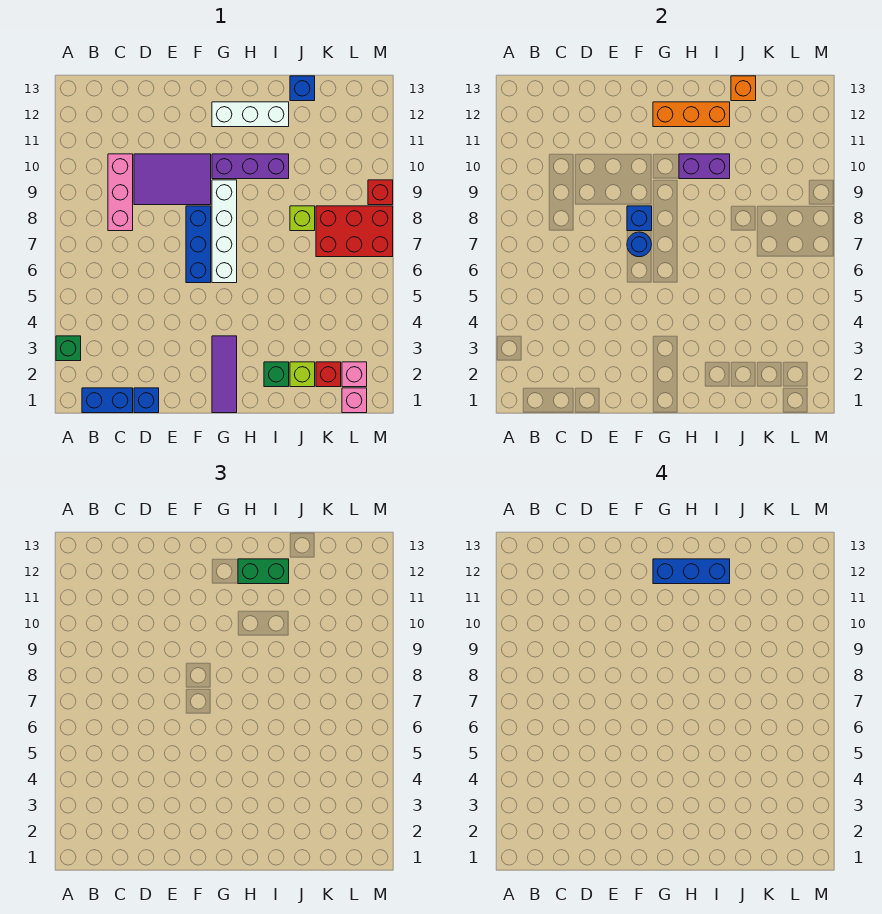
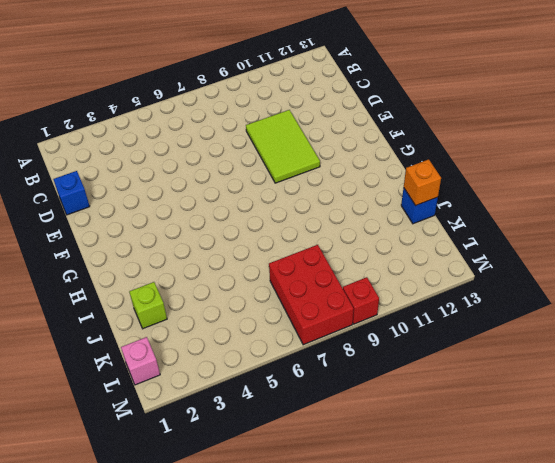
lime tile D9:F10 level 1 -> purple tile D9:F10 level 1
none -> green brick A3 level 1
none -> blue brick B1:C1 level 1
none -> pink brick C8:C10 level 1

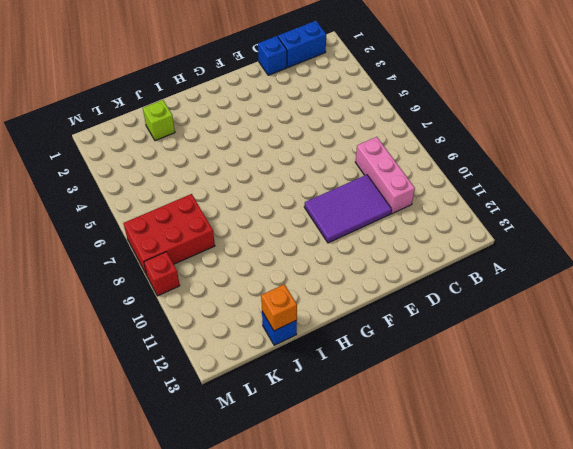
none -> green brick A3 level 1
none -> blue brick F6:F8 level 1
none -> purple tile G1:G3 level 1

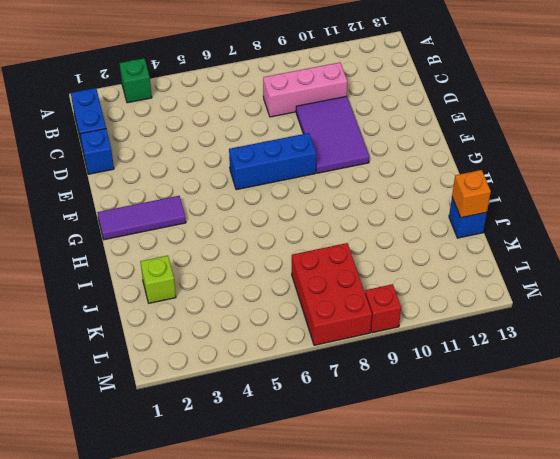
none -> white brick G6:G9 level 1
none -> purple brick G10:I10 level 1
none -> white brick G12:I12 level 1

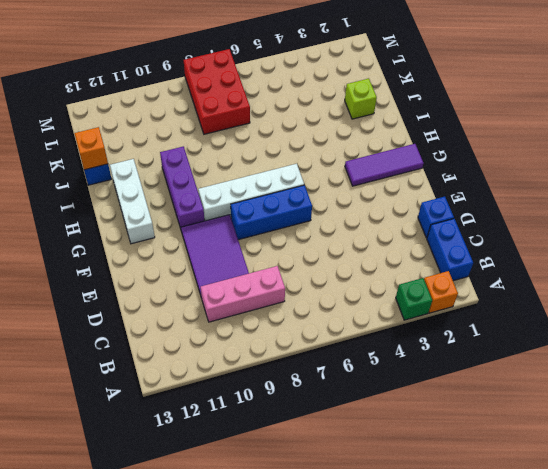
orange brick A2 level 1 -> none
none -> green brick I2 level 1
none -> lime brick J8 level 1
none -> red brick K2 level 1

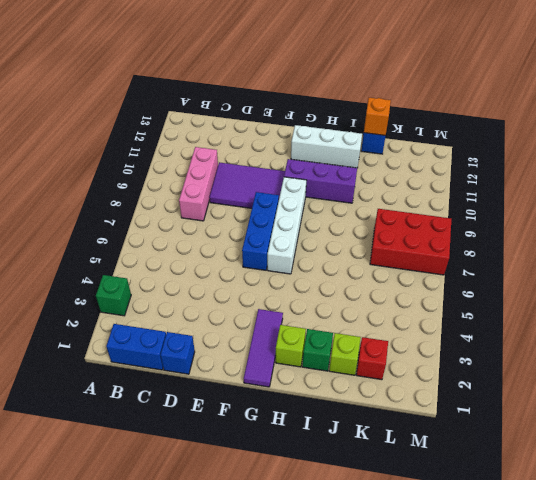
lime brick H2 level 1 -> lime brick J8 level 1
none -> pink brick L1 level 1
none -> pink brick L2 level 1
none -> red brick M9 level 1

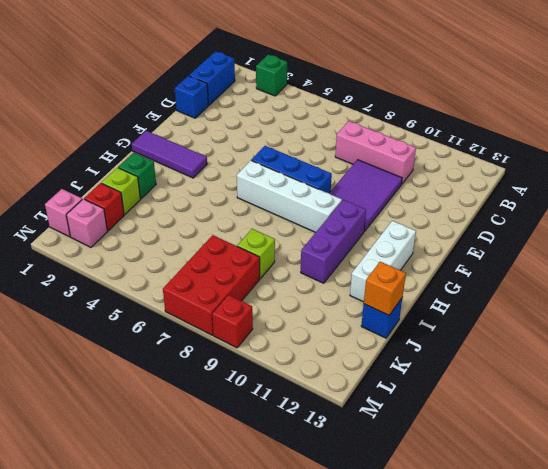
none -> blue round brick F7 level 2
none -> blue brick F8 level 2
none -> orange brick G12:I12 level 2

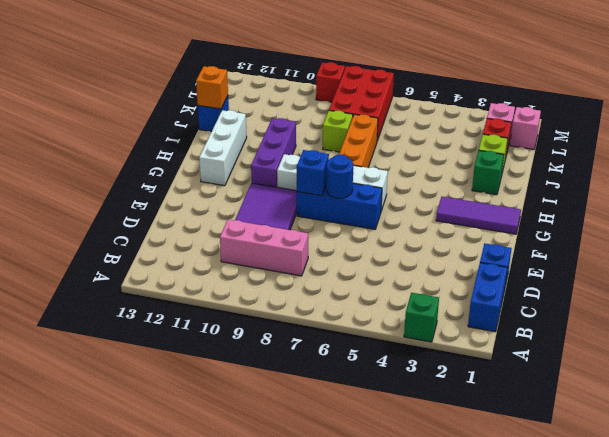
orange brick H7:J7 level 1 -> orange brick G12:I12 level 2
none -> purple brick H10:I10 level 2
none -> green brick H12:I12 level 3
none -> blue brick G12:I12 level 4

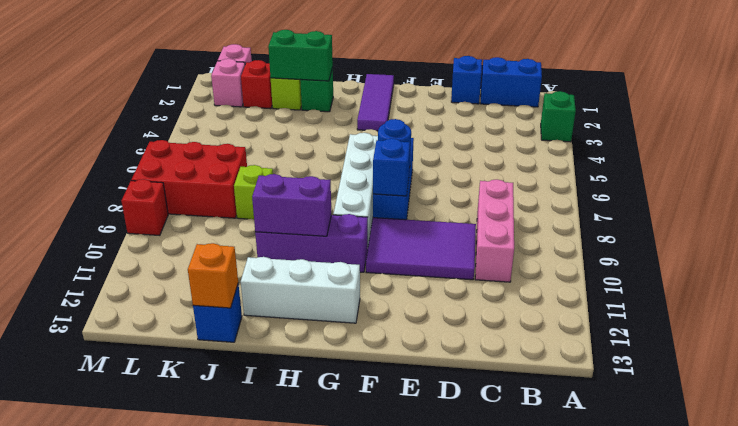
green brick I2:J2 level 2 -> green brick H12:I12 level 3
none -> orange brick G12:I12 level 2
none -> blue brick G12:I12 level 4

